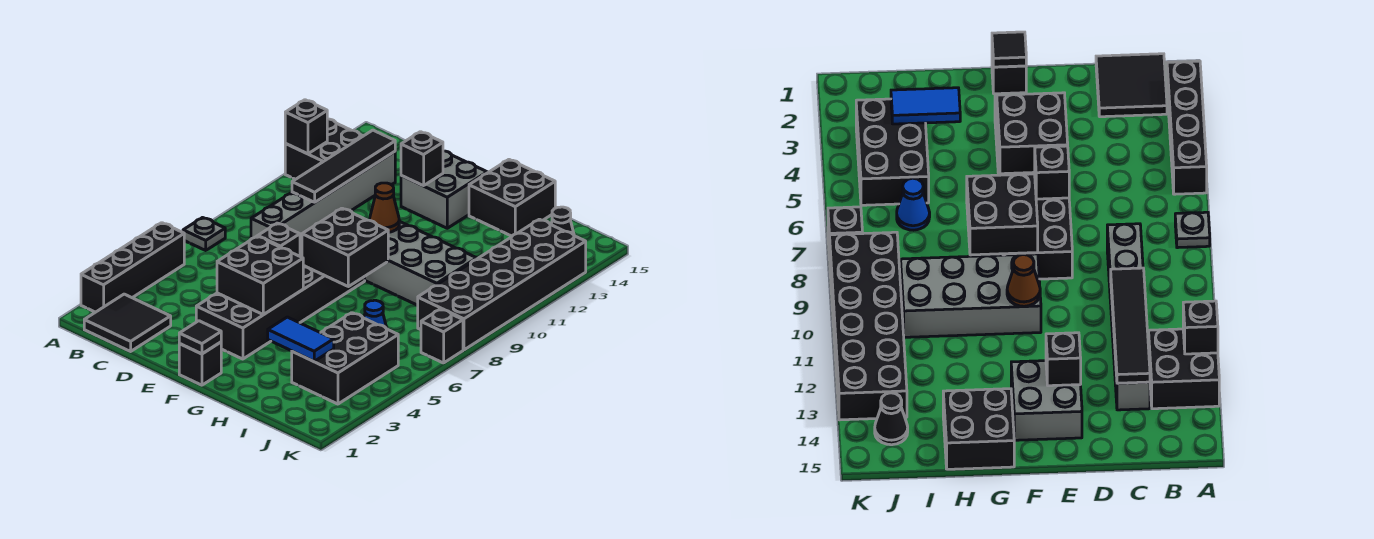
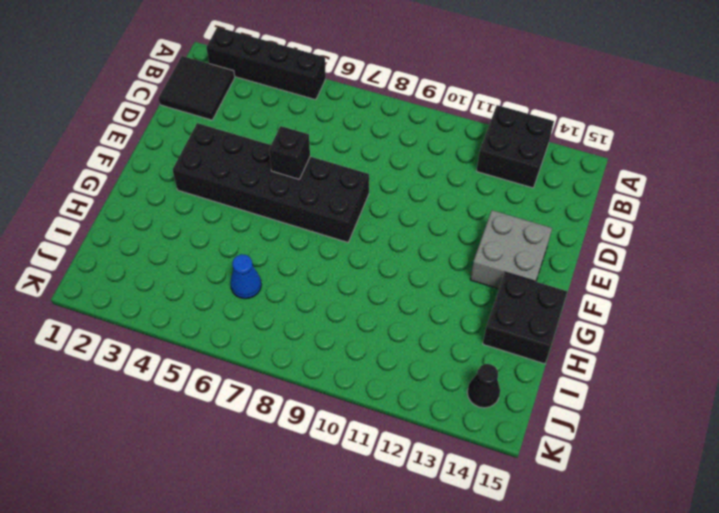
none -> grey plate A7 level 1
none -> grey brick C8:C13 level 1
none -> black brick F1 level 1

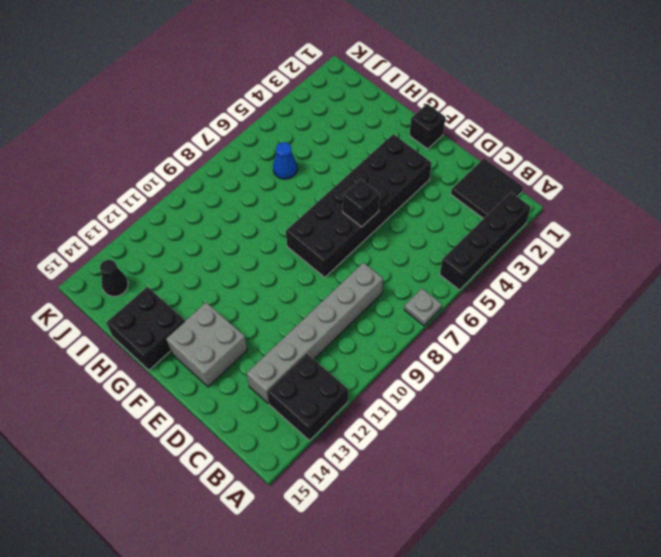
none -> grey brick F9:I10 level 1
none -> black brick I3:J5 level 1
none -> black brick J8:K13 level 1

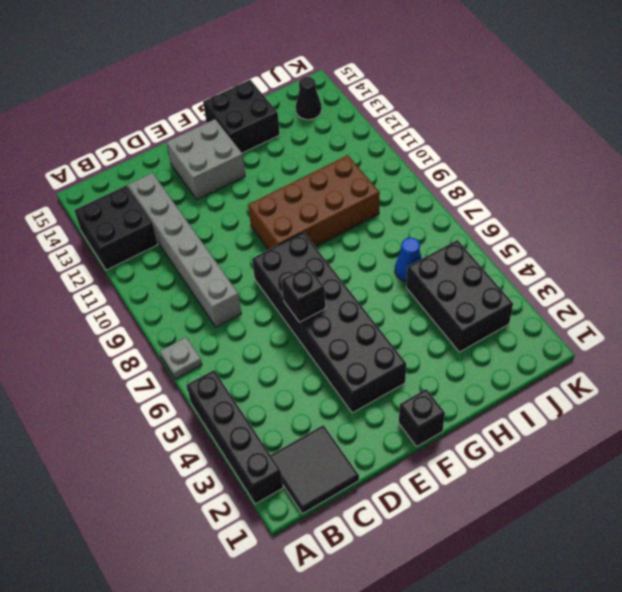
brown brick F9:I10 level 1 -> grey brick F9:I10 level 1
none -> black brick J8:K13 level 1
none -> black brick K7 level 1
none -> black brick A12 level 2

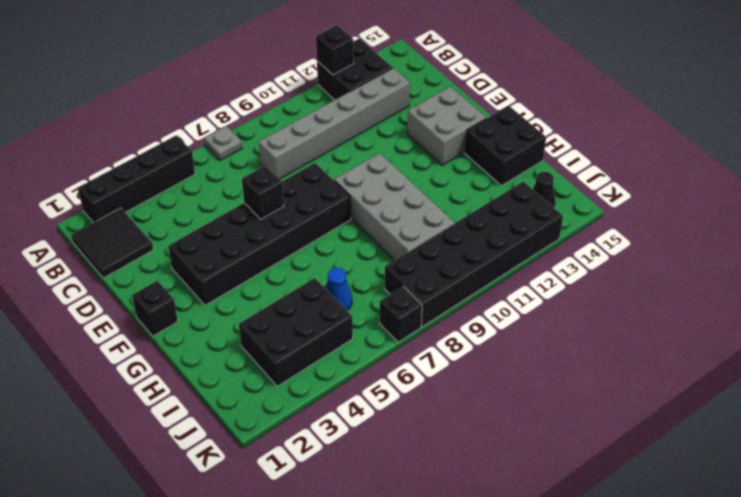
none -> black tile C10:C13 level 2
none -> black brick E4:F5 level 2
none -> black brick E13 level 2

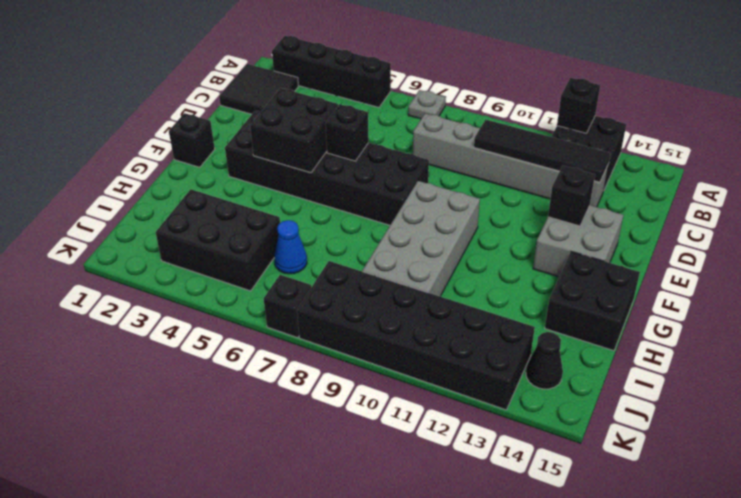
none -> black tile F1 level 2
none -> black brick F7:G8 level 2
none -> brown cone F10 level 2

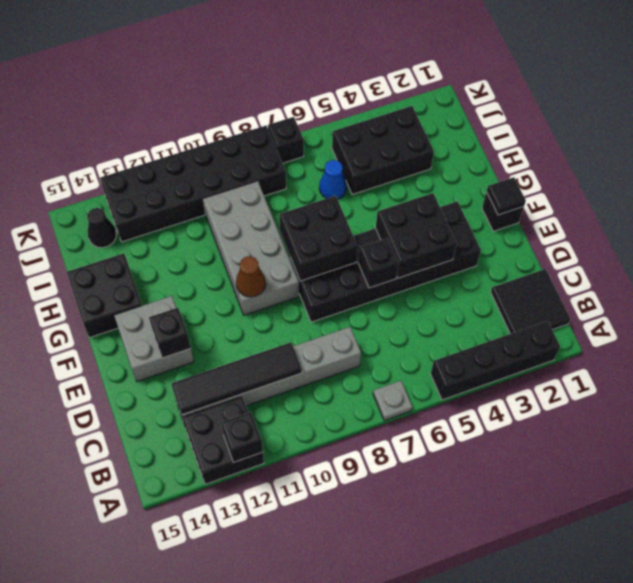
none -> blue tile H3:I3 level 2

